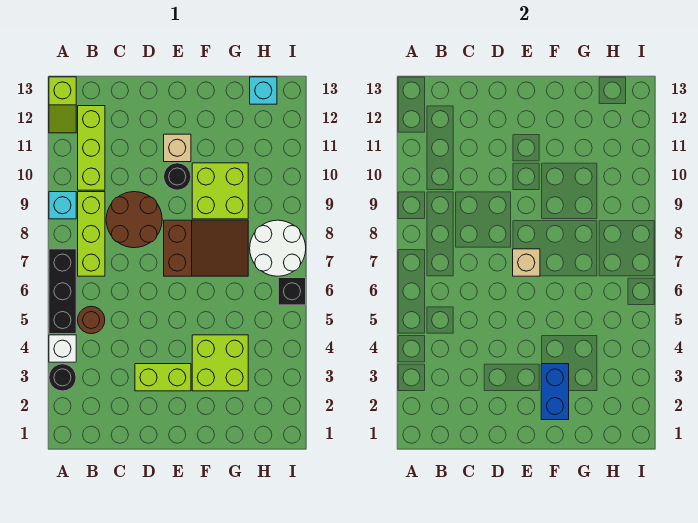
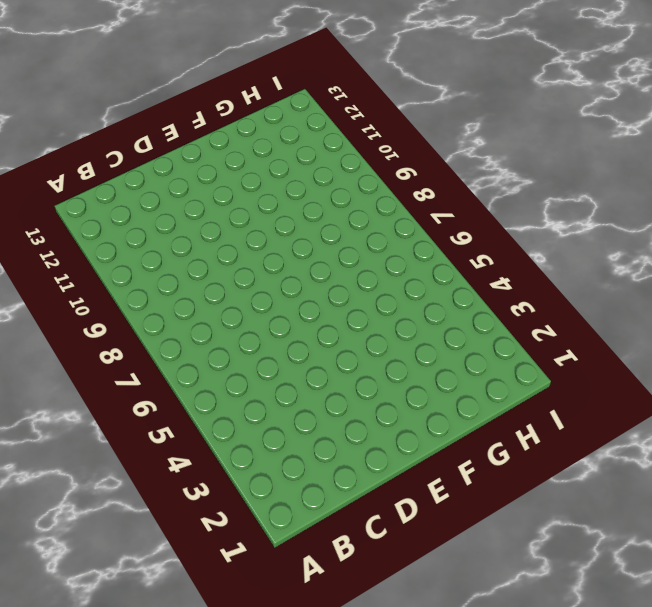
none -> black round brick A3 level 1
none -> white brick A4 level 1
none -> black brick A5:A7 level 1

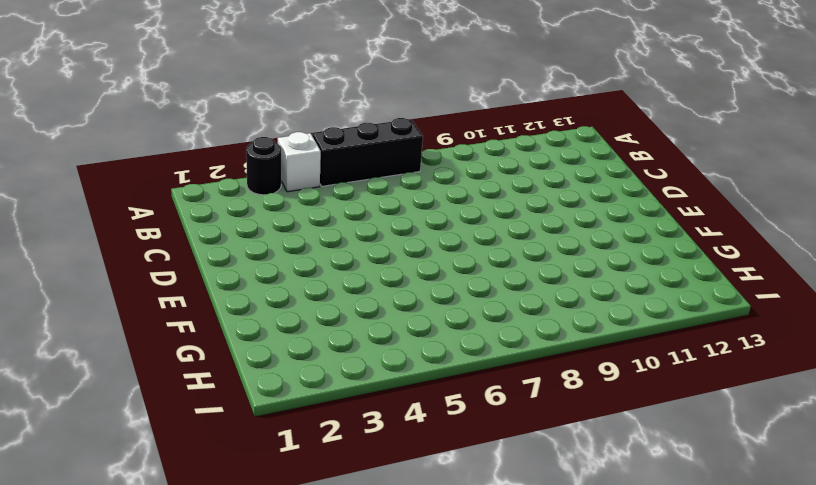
none -> cyan brick A9 level 1
none -> lime slope A12:A13 level 1 top 13
none -> brown round brick B5 level 1

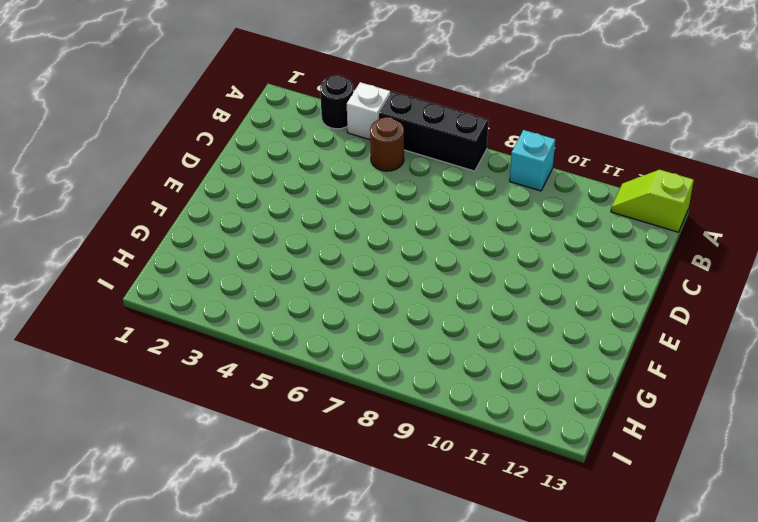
none -> lime brick B7:B9 level 1
none -> lime brick B10:B12 level 1
none -> brown round brick C8:D9 level 1

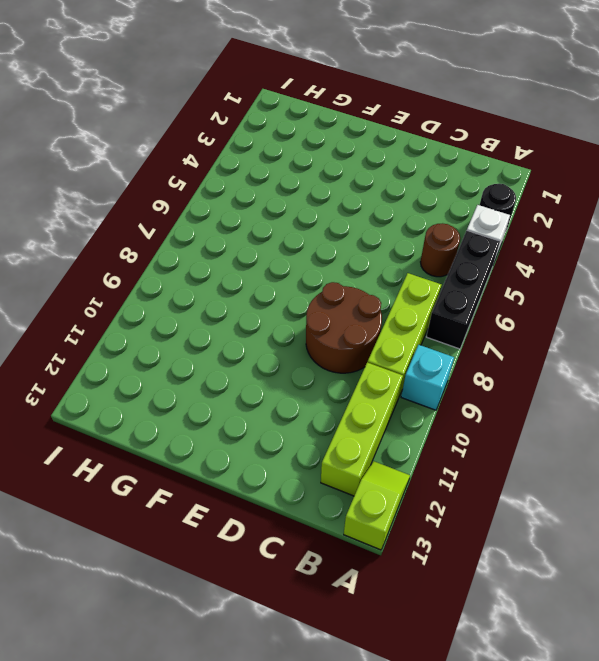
none -> lime brick D3:E3 level 1
none -> brown slope E7:G8 level 1 top E
none -> black round brick E10 level 1

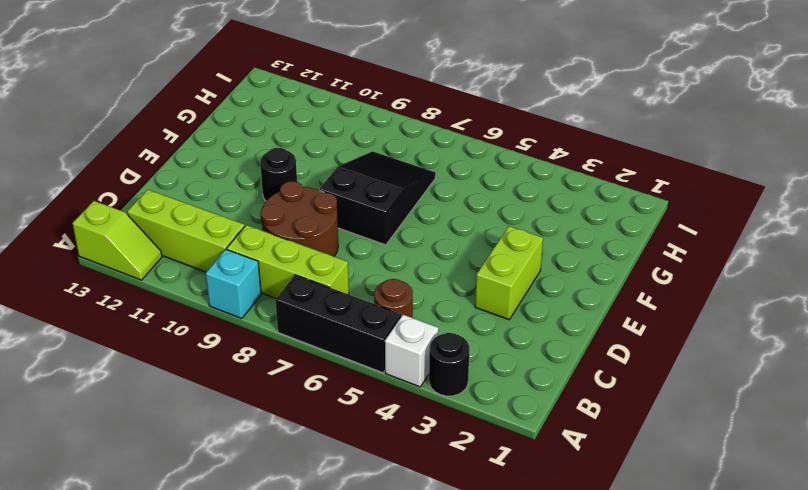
black slope E7:G8 level 1 top E -> brown slope E7:G8 level 1 top E
none -> tan brick E11 level 1
none -> lime brick F3:G4 level 1
none -> lime brick F9:G10 level 1

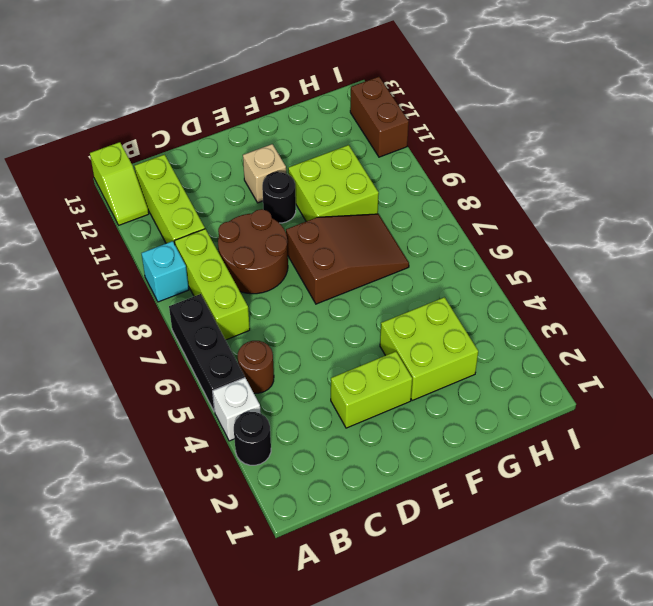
brown brick I11:I12 level 1 -> none
none -> white round brick H7:I8 level 1
none -> cyan brick H13 level 1
none -> black brick I6 level 1

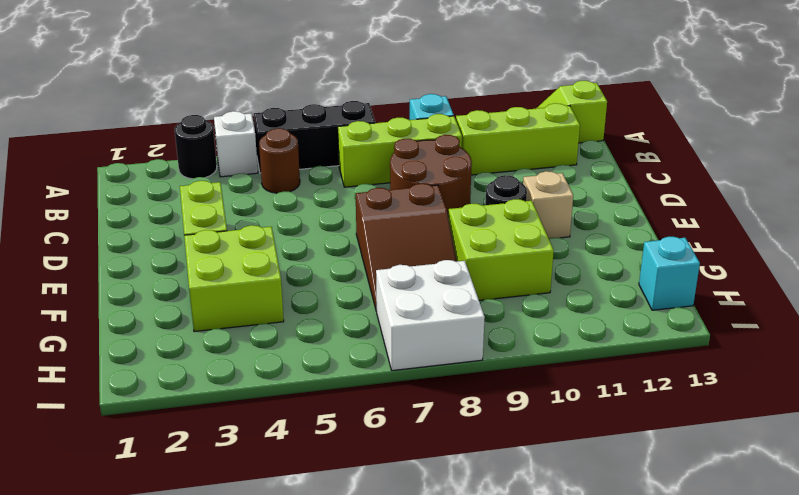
white brick H7:I8 level 1 -> white round brick H7:I8 level 1
none -> black brick I6 level 1
none -> tan brick E7 level 2
none -> blue brick F2:F3 level 2

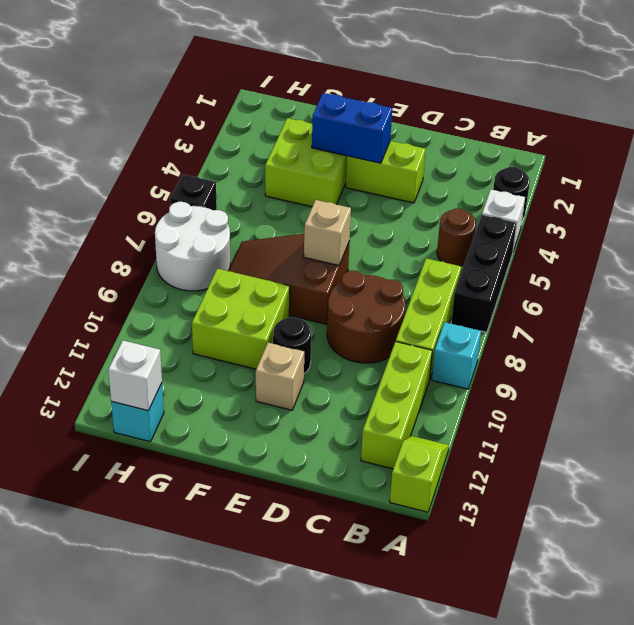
blue brick E3:F3 level 2 -> blue brick F2:F3 level 2
white brick H13 level 2 -> none

